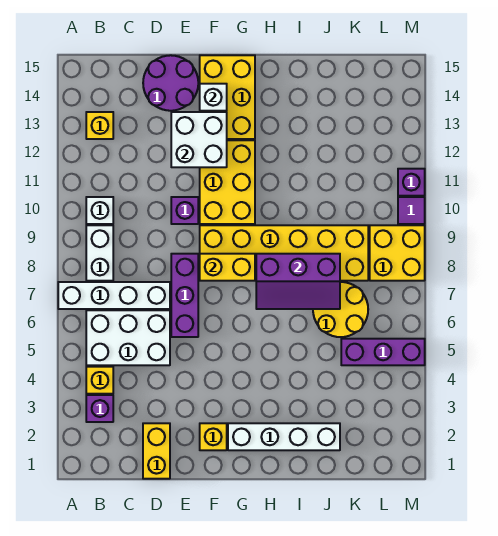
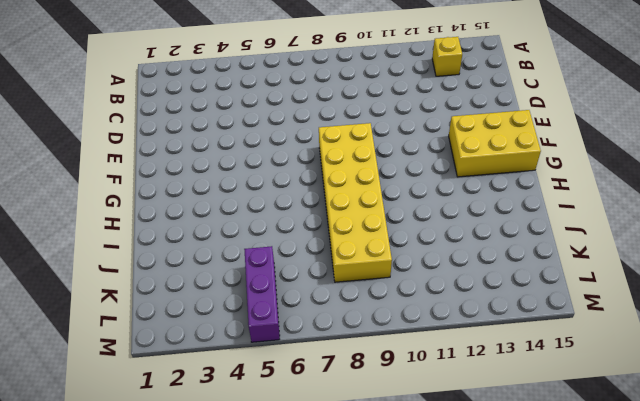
none -> white brick A7:D7 level 1
none -> purple brick B3 level 1
none -> yellow brick B4 level 1

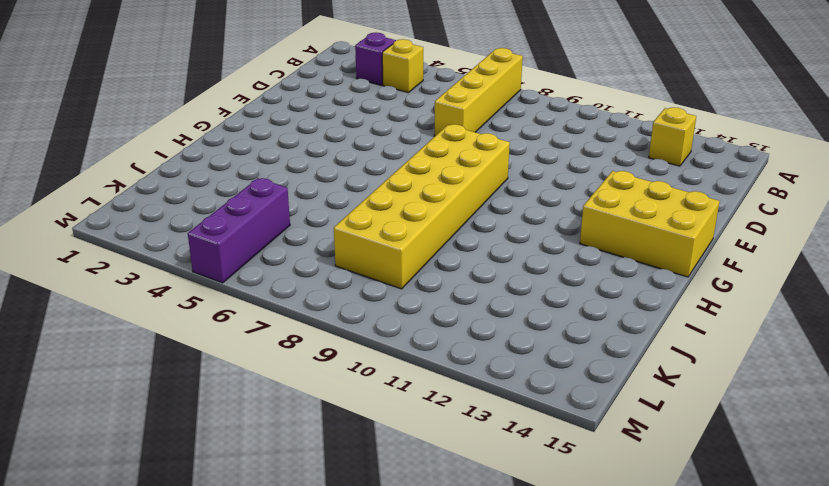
yellow brick A7:D7 level 1 -> white brick A7:D7 level 1
none -> white brick B5:D6 level 1
none -> white brick B8:B9 level 1
none -> white brick B10 level 1

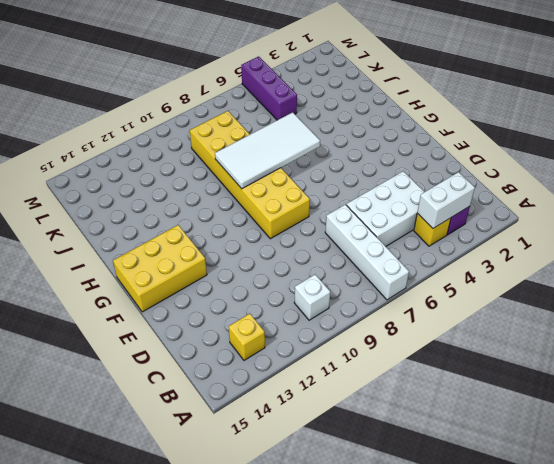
white brick B3:B4 level 2 -> white brick B8:B9 level 1
white brick C4:D6 level 1 -> white brick B5:D6 level 1
white tile H6:I9 level 2 -> purple slope H7:J8 level 2 top 8
none -> yellow brick D1:D2 level 1
none -> purple round brick D14:E15 level 1
none -> purple brick E6:E8 level 1

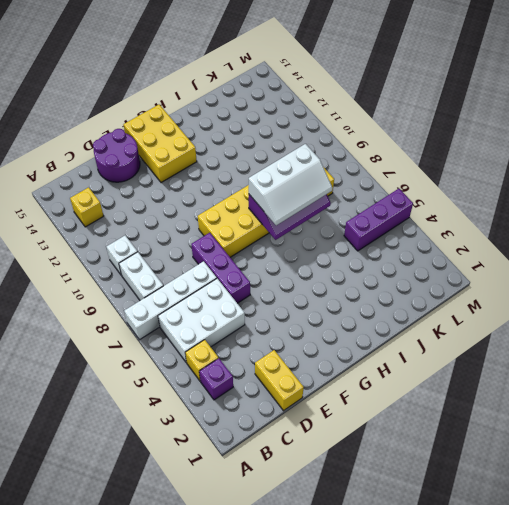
white slope H7:J8 level 3 top 8 -> none
none -> purple brick E10 level 1
none -> yellow brick F2 level 1
none -> yellow brick F10:G12 level 1

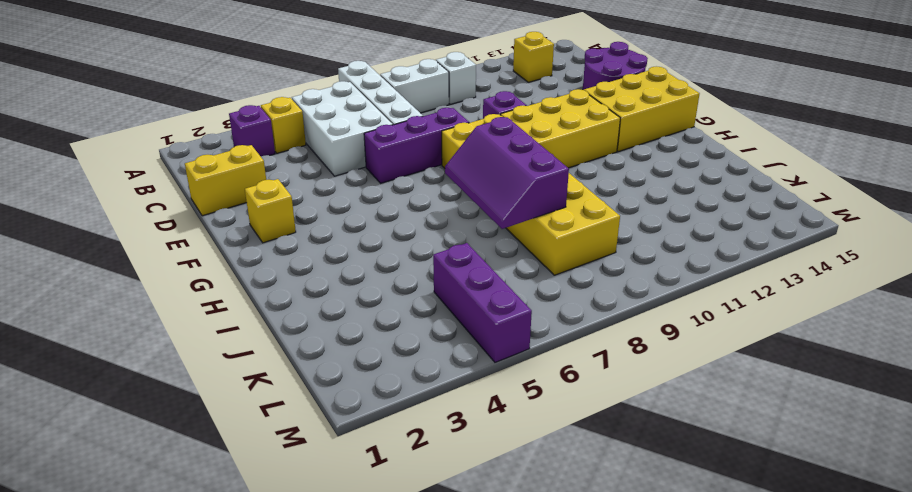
none -> white brick G2:J2 level 1
none -> yellow round brick J6:K7 level 1
none -> yellow brick L8:M9 level 1

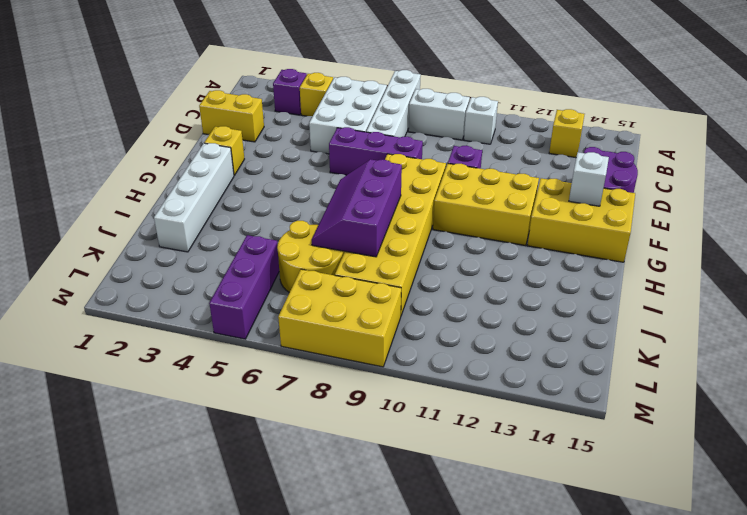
yellow brick L7:M9 level 1 -> yellow brick L8:M9 level 1
none -> purple tile M10 level 1
none -> purple brick M11 level 1
none -> white brick E12:F13 level 2

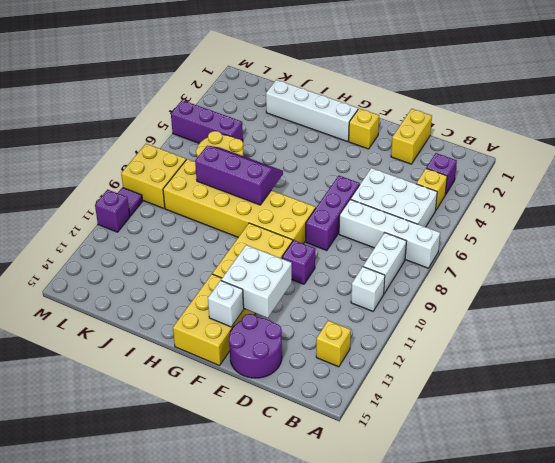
none -> yellow brick F8:G8 level 2

